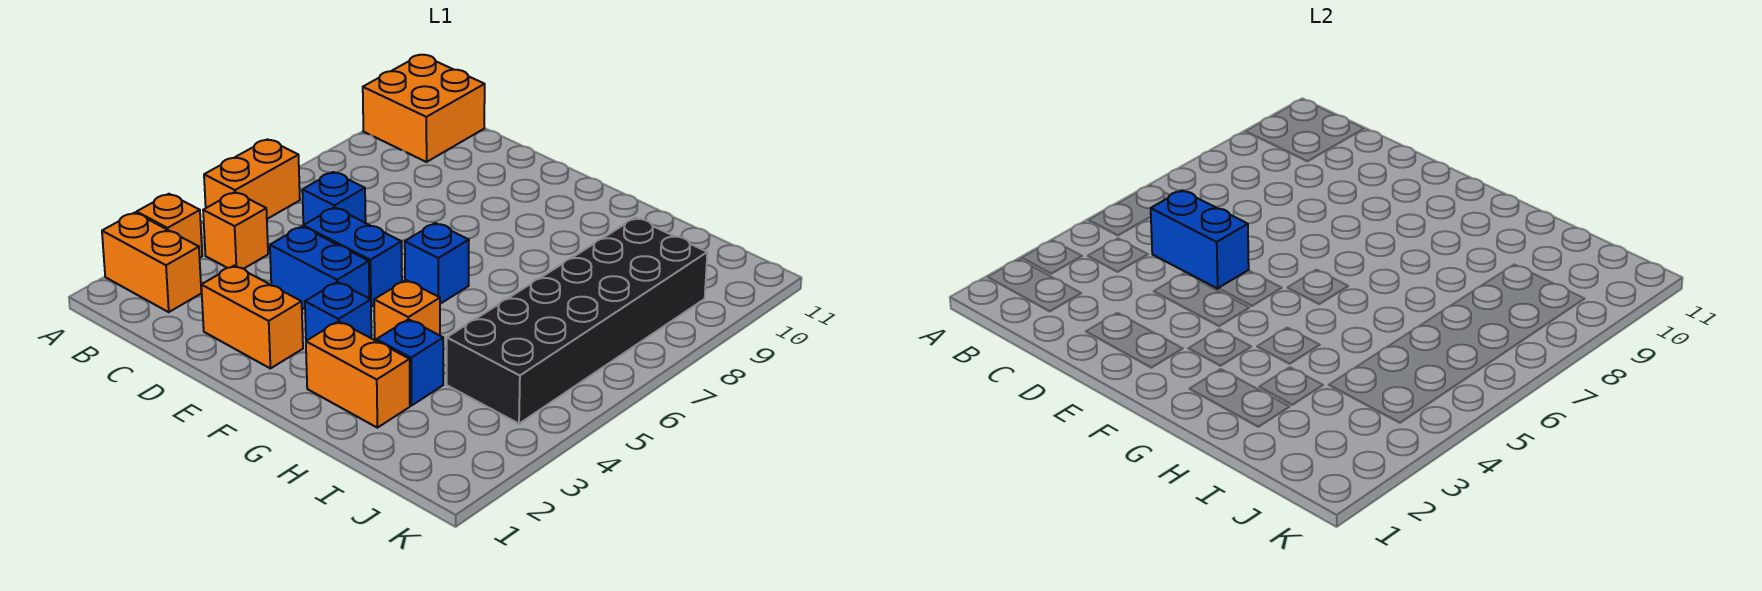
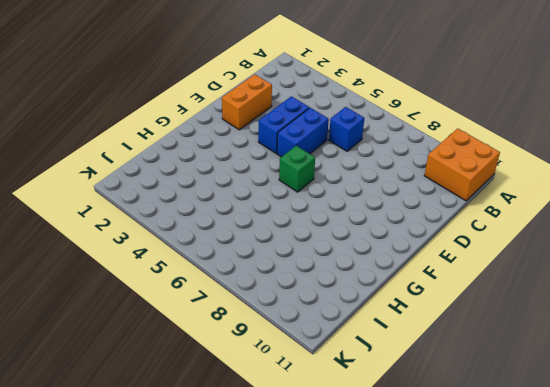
green brick F6 level 1 -> blue brick F6 level 1
none -> orange brick A2:B2 level 1
none -> orange brick A3 level 1
none -> orange brick A5:A6 level 1

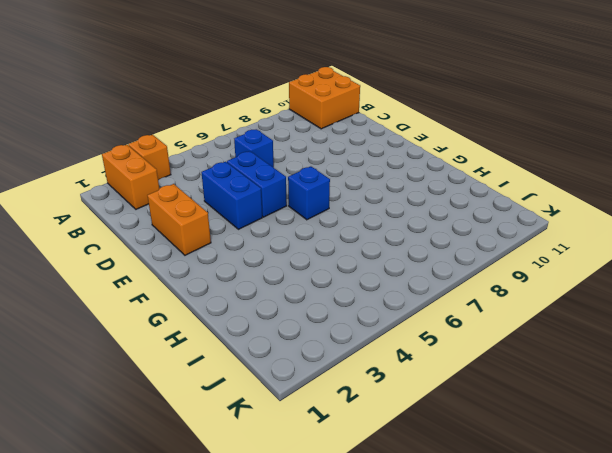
none -> orange brick A5:A6 level 1
none -> orange brick B4 level 1
none -> blue brick F3 level 1

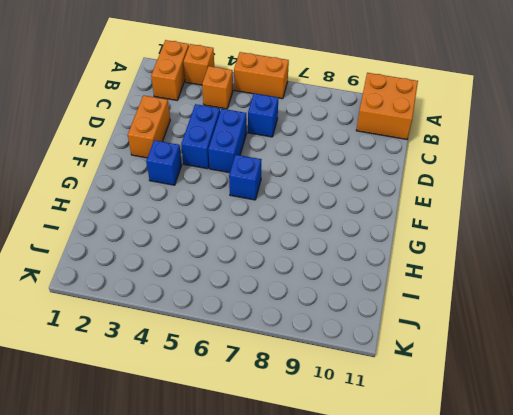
none -> orange brick G2:H2 level 1
none -> orange brick G4 level 1
none -> blue brick H3 level 1

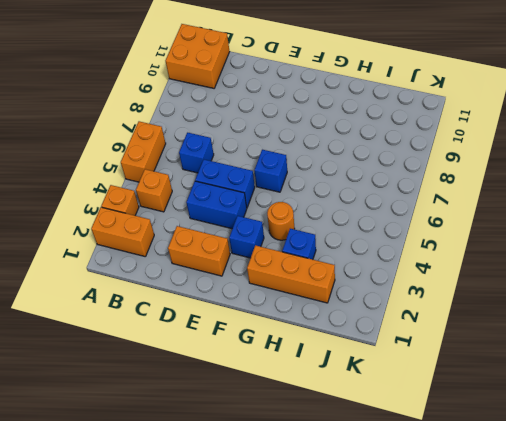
orange brick G2:I2 level 1 -> orange brick G2:H2 level 1
orange round brick G4 level 1 -> orange brick G4 level 1
none -> black brick I4:J9 level 1
none -> blue brick C5:D5 level 2

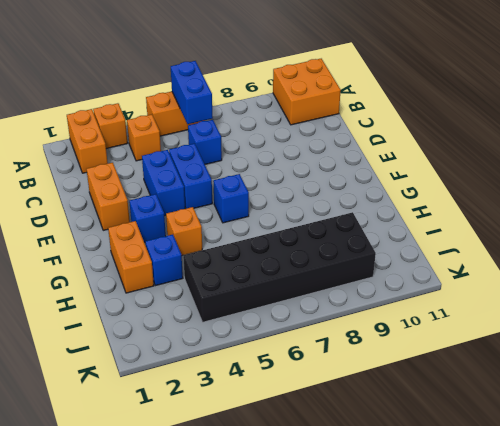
blue brick A6:B6 level 2 -> blue brick C5:D5 level 2

